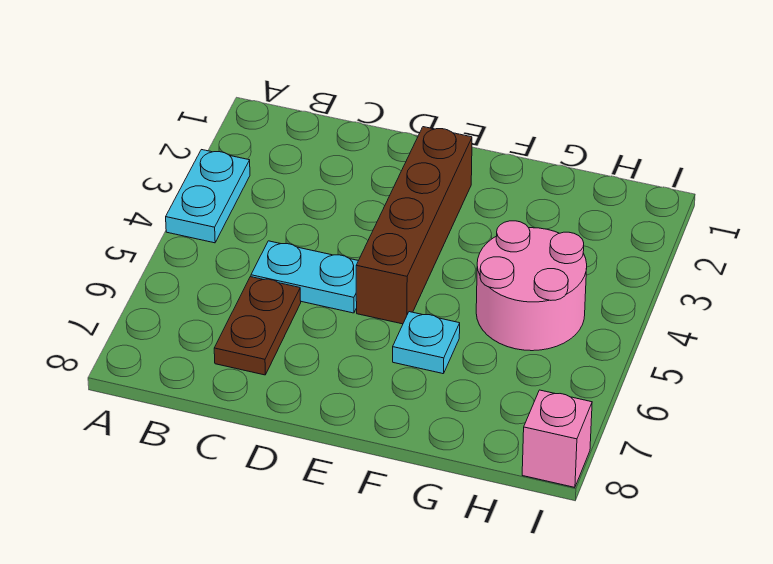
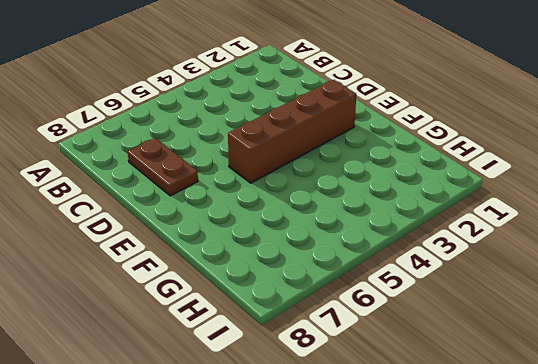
brown plate C7:D7 level 1 -> brown plate C6:C7 level 1
none -> cyan plate A3:A4 level 1
none -> cyan plate C5:D5 level 1

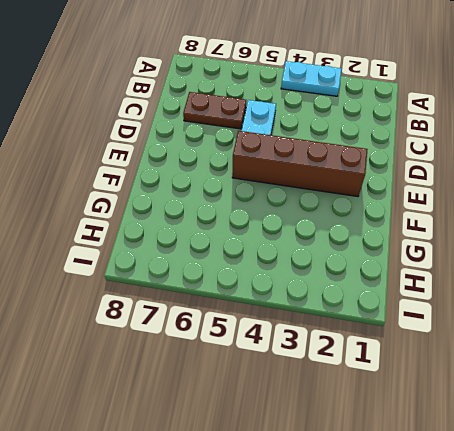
none -> cyan plate F6 level 1
none -> pink round brick G4:H5 level 1

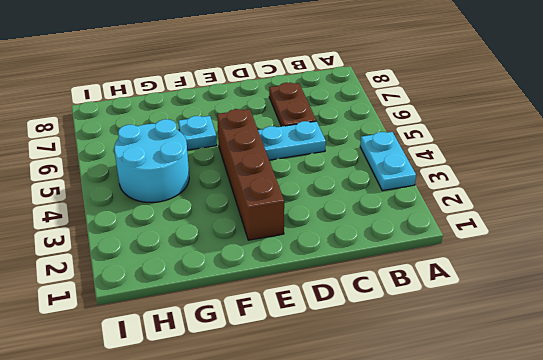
cyan round brick G4:H5 level 1 -> pink round brick G4:H5 level 1
none -> pink brick I8 level 1

